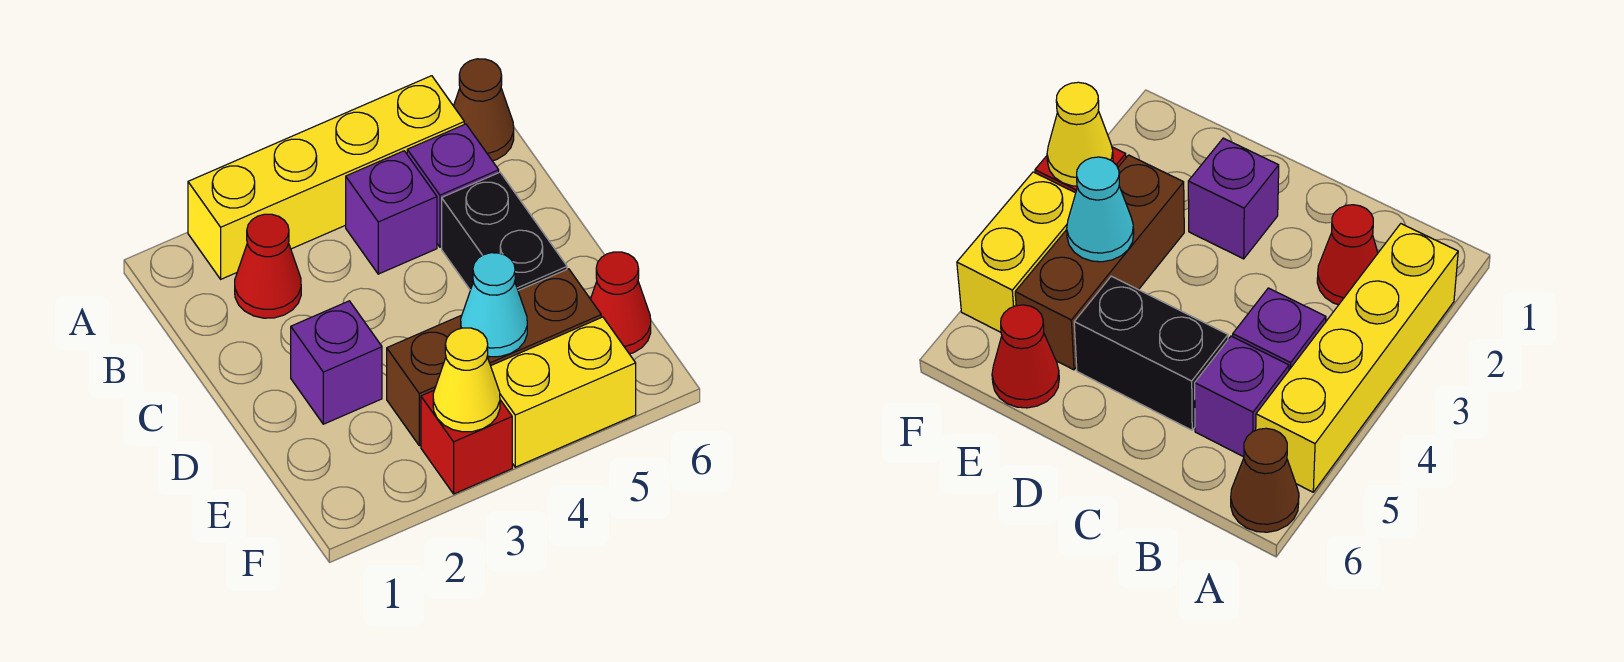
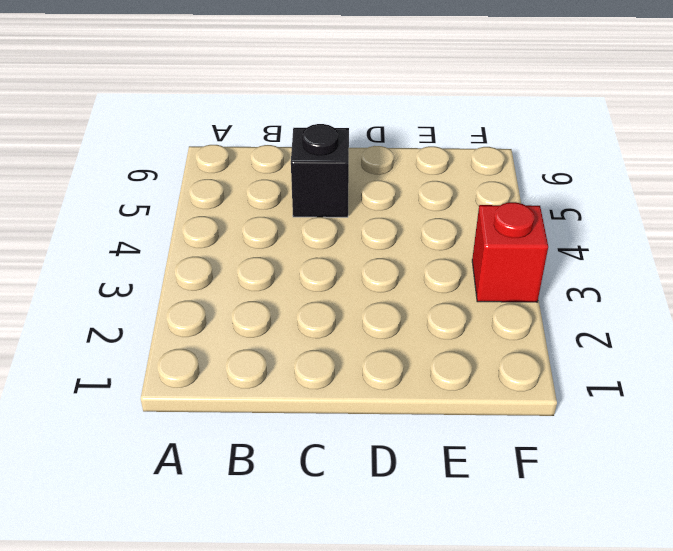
black brick C5 level 1 -> black brick C5:D5 level 1
none -> yellow brick A2:A5 level 1
none -> brown cone A6 level 1
none -> red cone B2 level 1

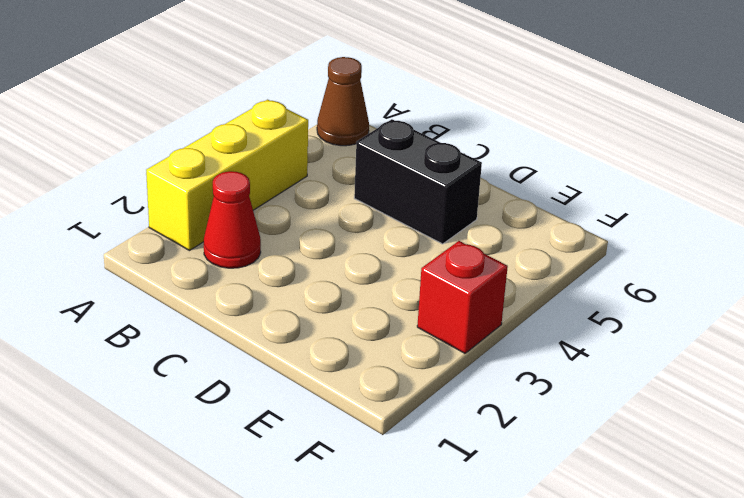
yellow brick A2:A4 level 1 -> yellow brick A2:A5 level 1
none -> purple brick B4 level 1
none -> purple brick B5 level 1
none -> purple brick D2 level 1

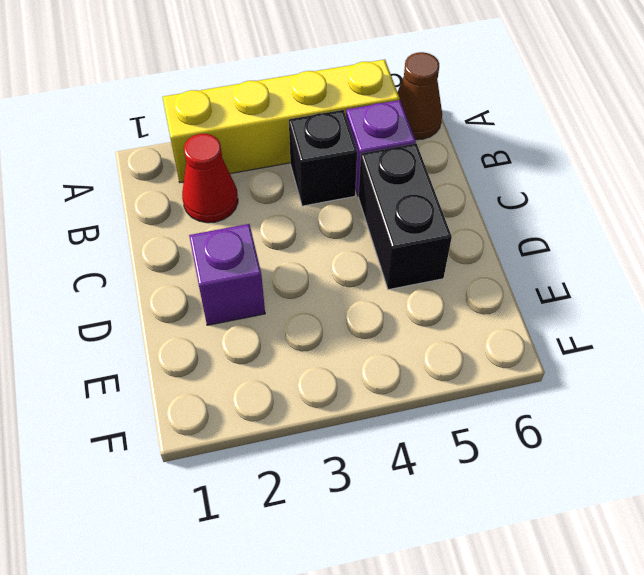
black brick B4 level 1 -> purple brick B4 level 1
none -> brown brick E3:E5 level 1
none -> red cone E6 level 1
none -> red brick F3 level 1

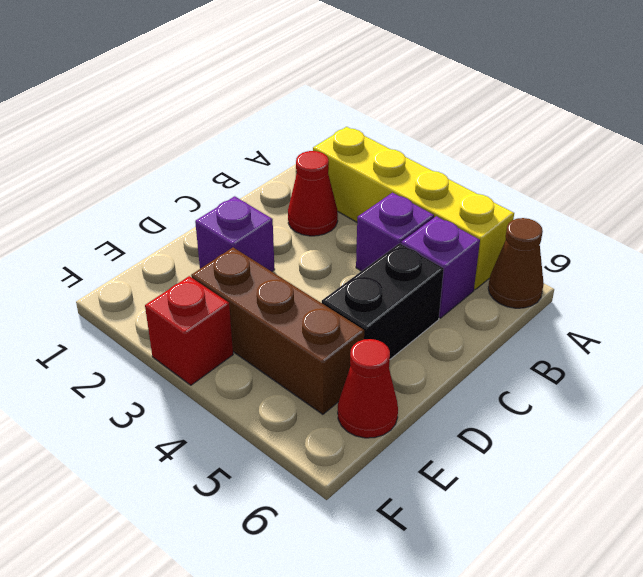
none -> yellow brick F4:F5 level 1
none -> cyan cone E4 level 2
none -> yellow cone F3 level 2

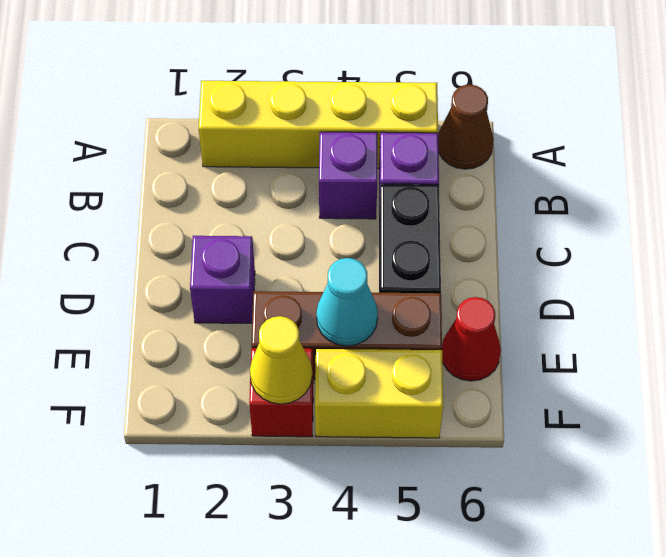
none -> red cone B2 level 1

